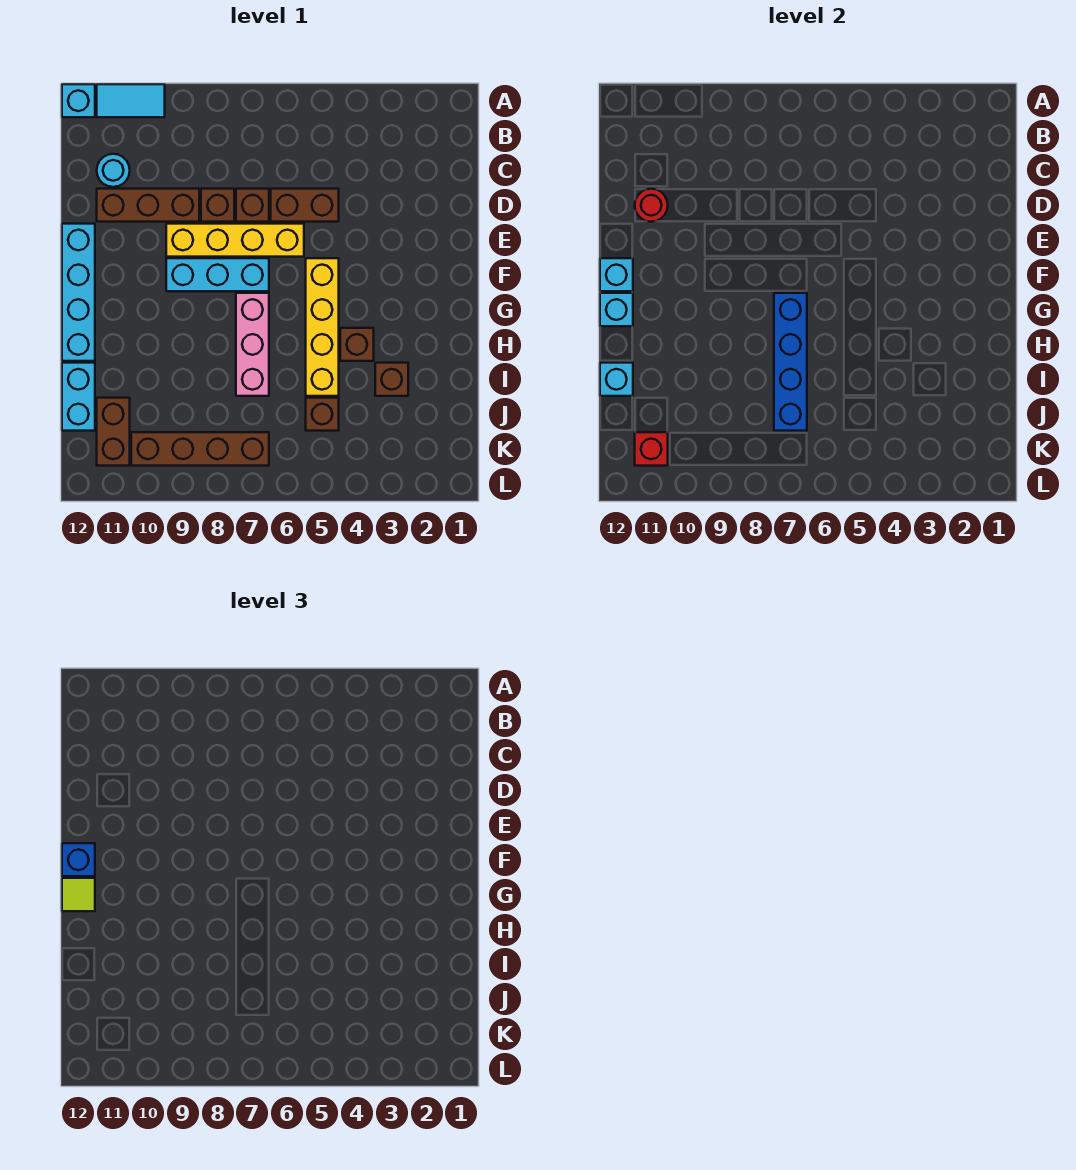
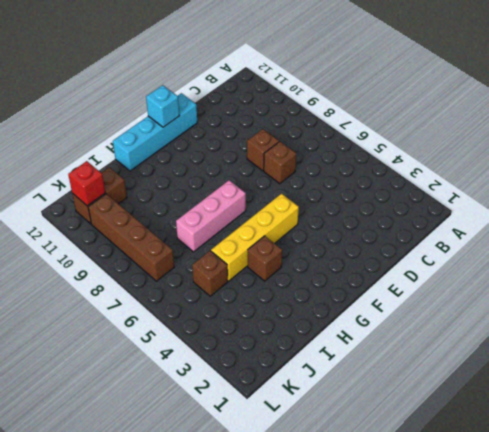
none -> cyan tile A10:A11 level 1
none -> cyan brick A12 level 1
none -> cyan round brick C11 level 1

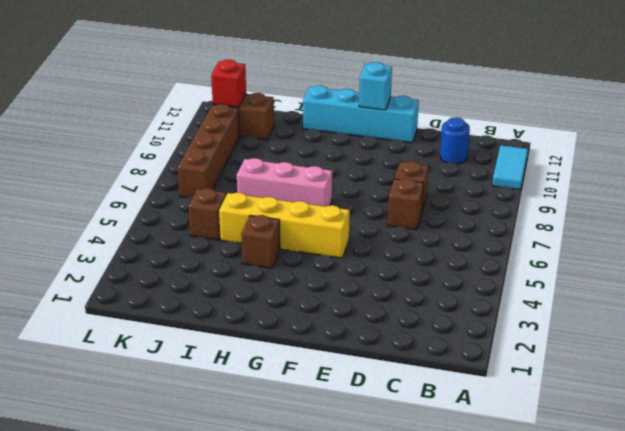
blue round brick C11 level 1 -> cyan round brick C11 level 1
none -> cyan brick A12 level 1
none -> brown brick D5:D6 level 1
none -> brown brick D9:D11 level 1

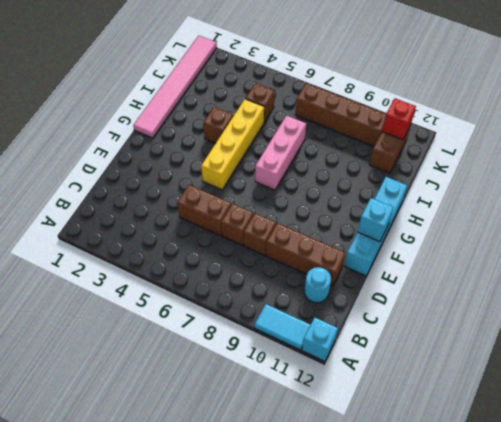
pink tile G1:L1 level 1 -> none
none -> yellow brick E6:E9 level 1
none -> cyan brick F7:F9 level 1
none -> brown brick I3 level 1

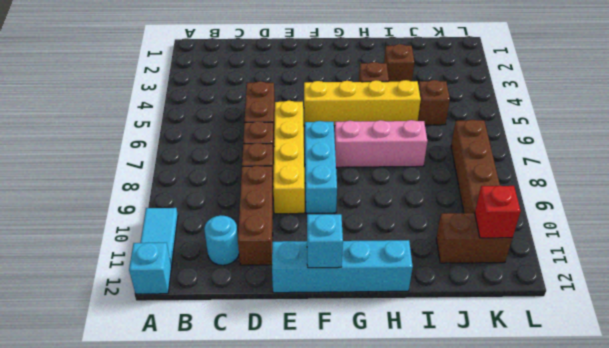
none -> cyan brick I12:J12 level 1
none -> red round brick D11 level 2
none -> blue brick G7:J7 level 2

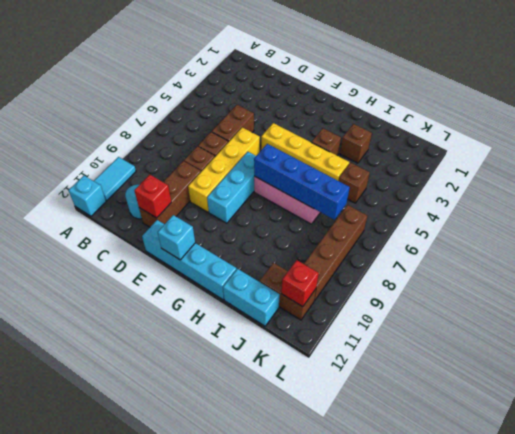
red brick D11 level 2 -> red round brick D11 level 2
none -> cyan brick G12 level 2
none -> cyan brick I12 level 2
none -> blue brick F12 level 3

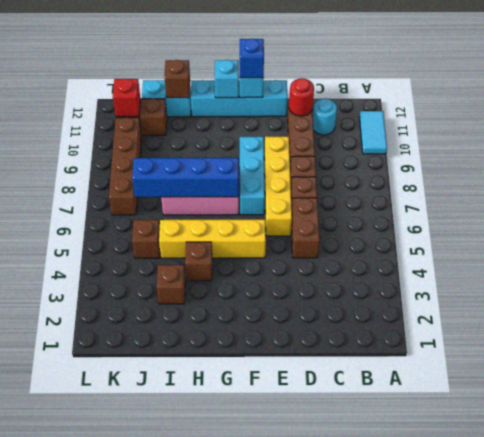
brown brick I12 level 2 -> cyan brick I12 level 2
none -> cyan brick A12 level 1
none -> lime tile G12 level 3

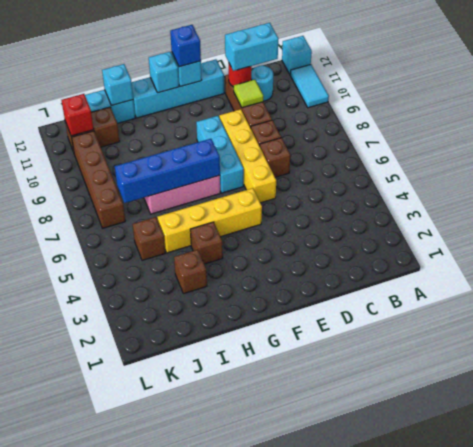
cyan brick C11:D11 level 3 -> none
lime tile D10 level 2 -> lime tile G12 level 3
none -> brown brick D5:D6 level 1

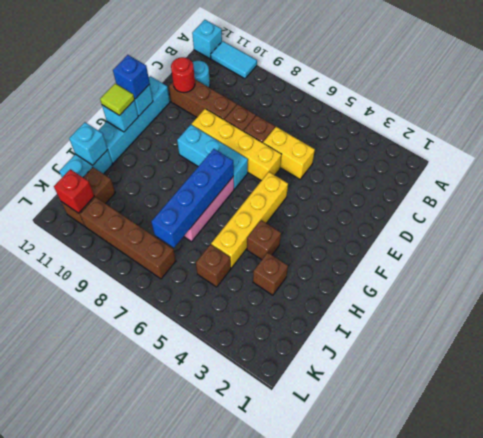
yellow brick D5:D6 level 1 -> brown brick D5:D6 level 1

